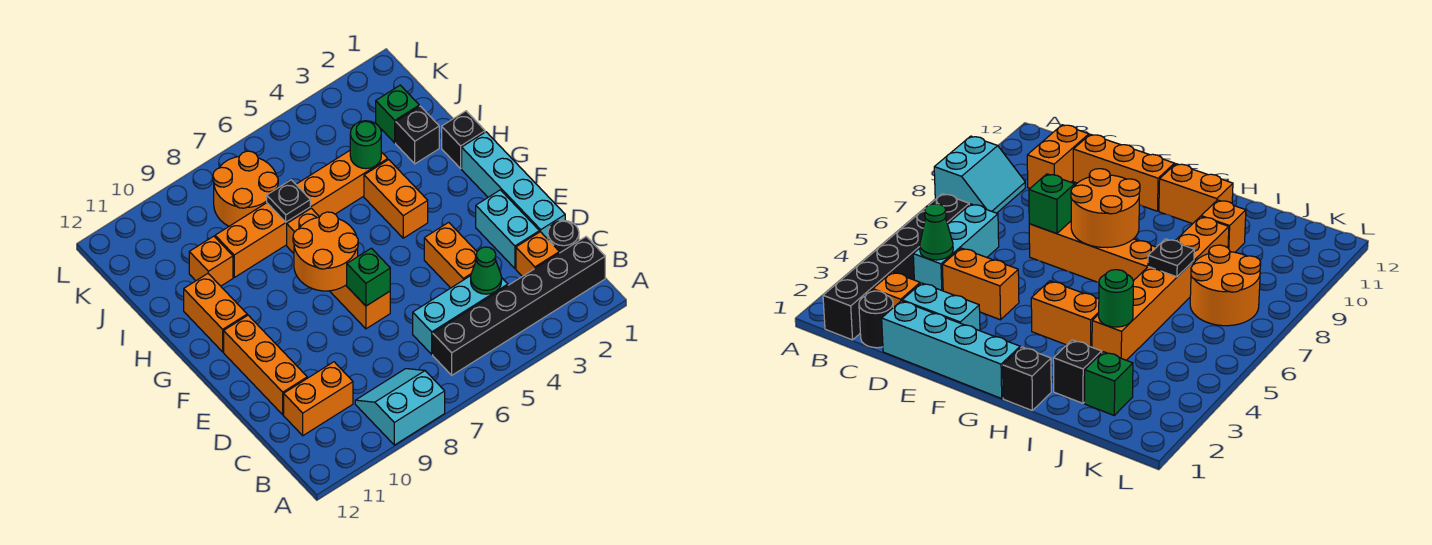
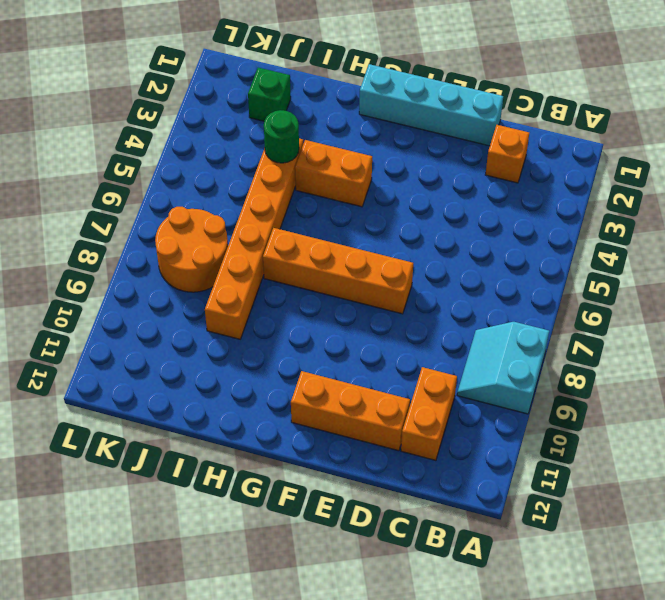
none -> black brick B1:B6 level 1
none -> black round brick C1 level 1
none -> cyan brick C4:C6 level 1

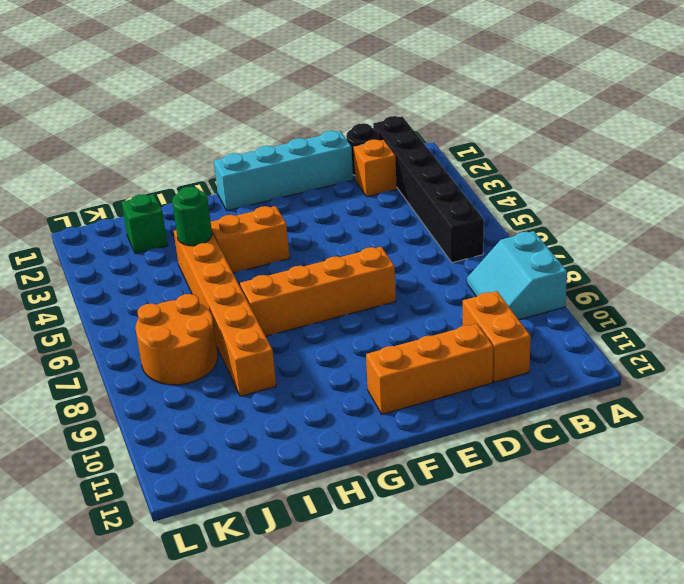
none -> cyan brick C4:C6 level 1
none -> cyan brick D2:E2 level 1
none -> orange brick D4:E4 level 1

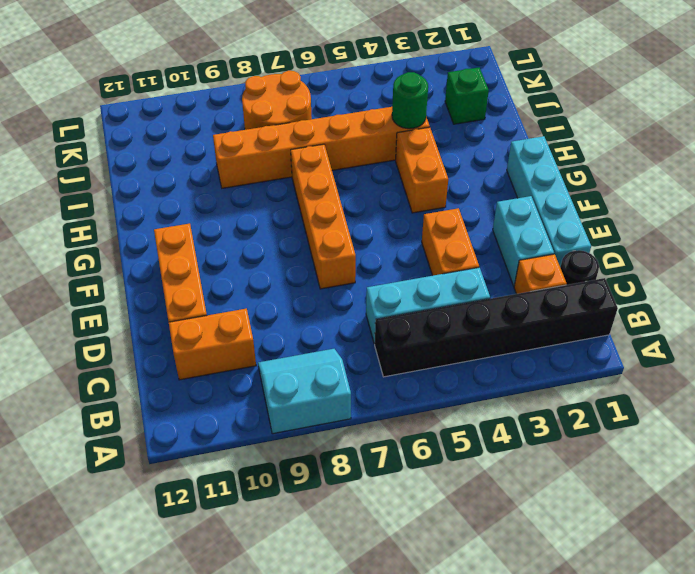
none -> orange brick G11:H11 level 1
none -> black brick H1 level 1
none -> black brick I2 level 1

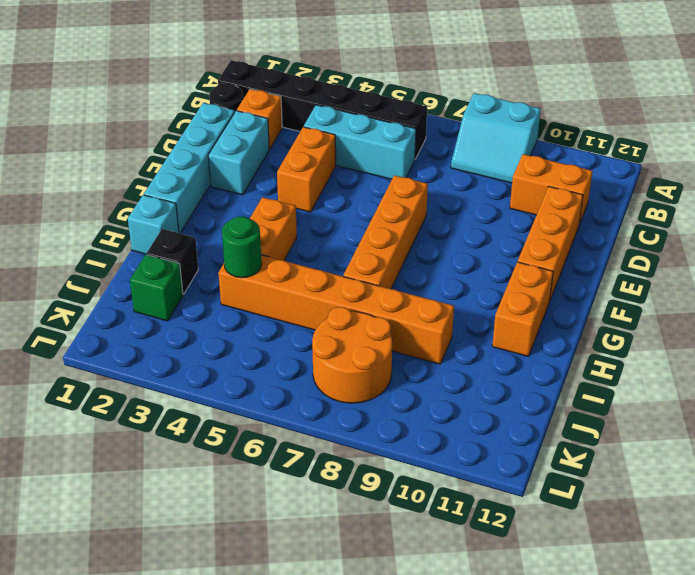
cyan brick H1 level 1 -> black brick H1 level 1
none -> orange brick I10 level 1
none -> green cone C4 level 2
none -> green brick E7 level 2

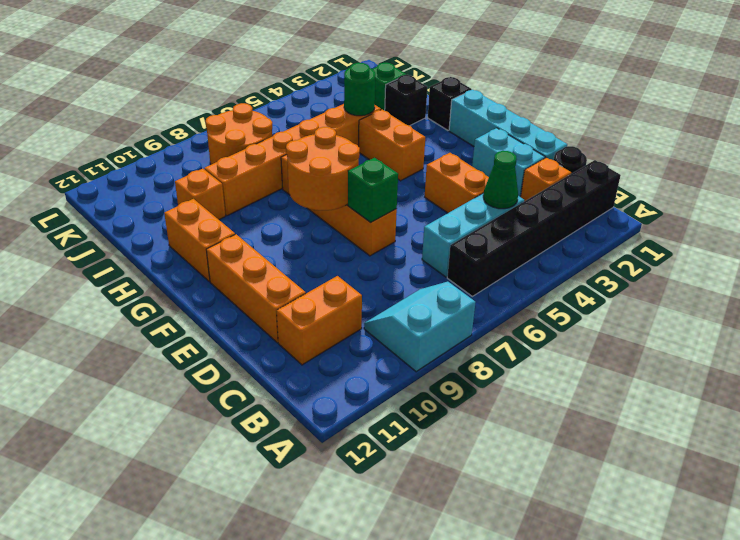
none -> black plate I7 level 2

